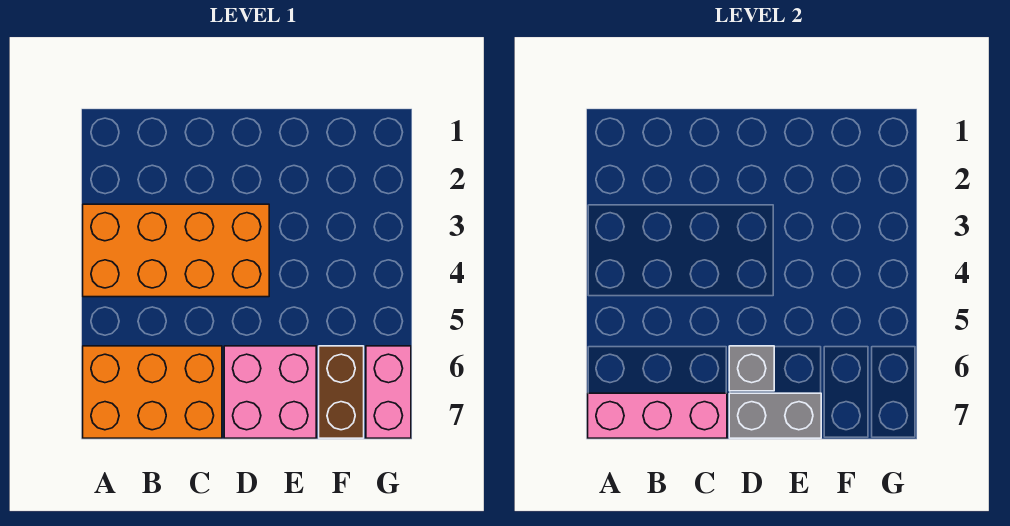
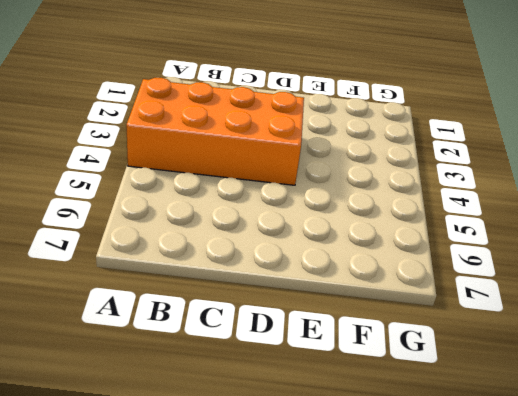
none -> orange brick A6:C7 level 1
none -> pink brick D6:E7 level 1

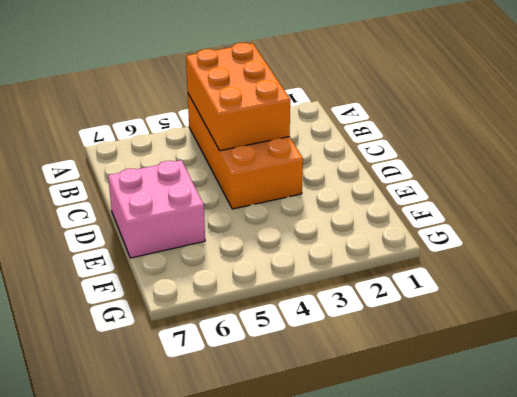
orange brick A3:C4 level 2 -> orange brick A6:C7 level 1
none -> brown brick F6:F7 level 1
none -> pink brick G6:G7 level 1

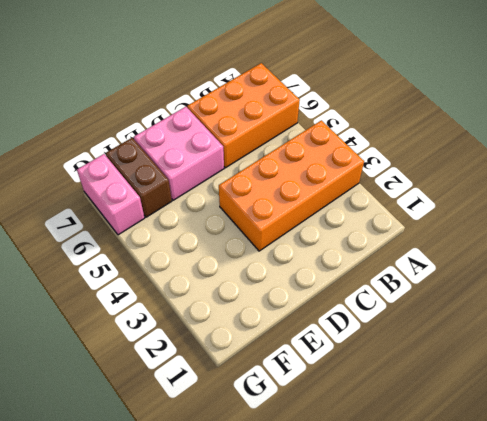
none -> pink brick A7:C7 level 2
none -> grey brick D6 level 2

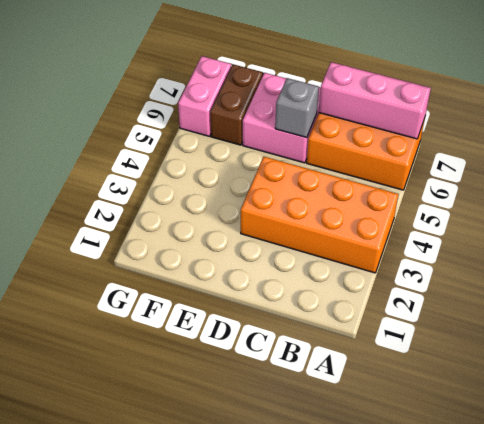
none -> grey brick D7:E7 level 2

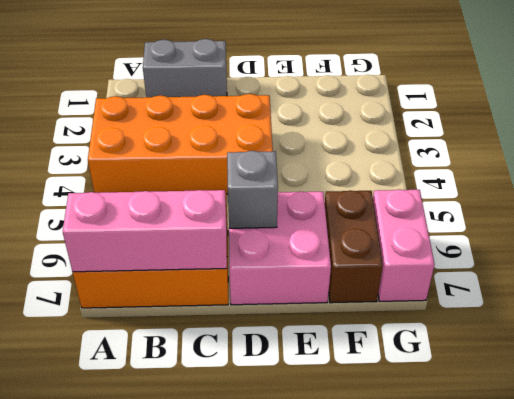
grey brick B1:C1 level 1 -> grey brick D7:E7 level 2

